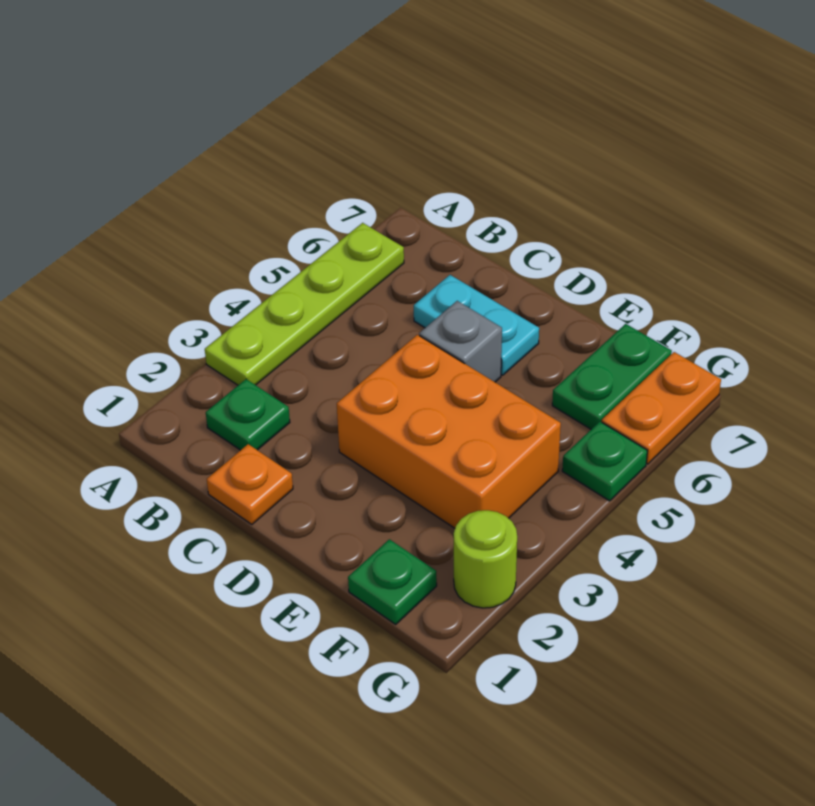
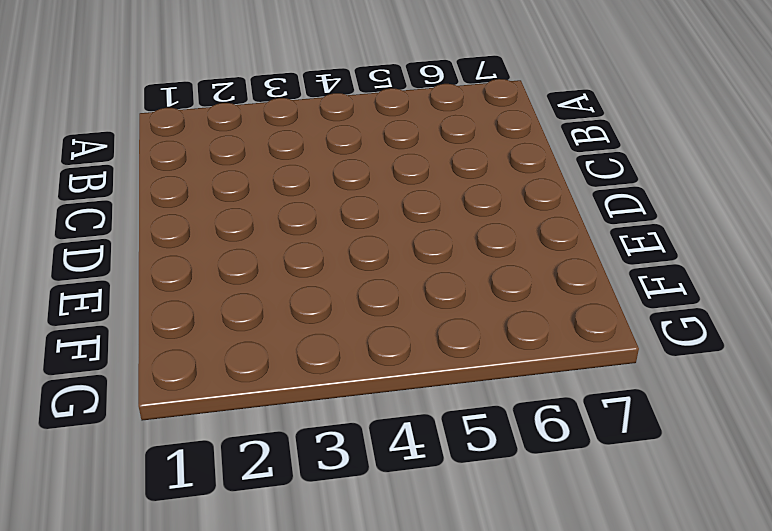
none -> lime plate A3:A6 level 1
none -> green plate B2 level 1

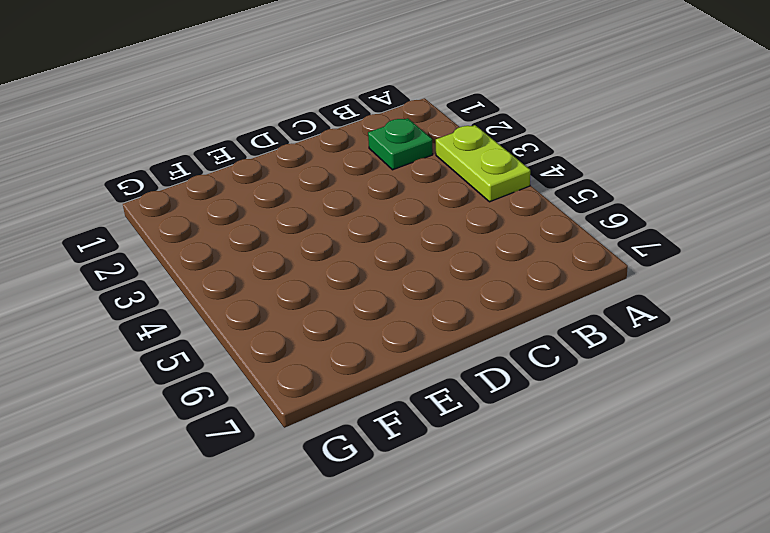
lime plate A3:A4 level 1 -> lime plate A3:A6 level 1
none -> orange plate C1 level 1
none -> cyan plate C6:D6 level 1

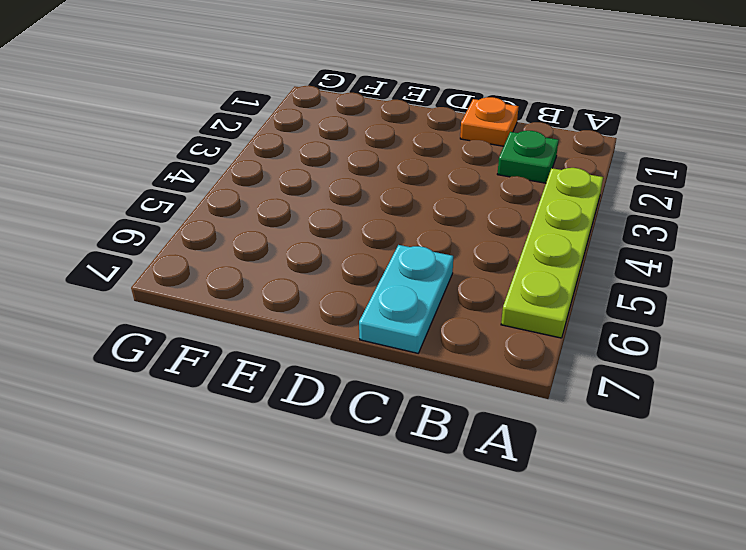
cyan plate C6:C7 level 1 -> cyan plate C6:D6 level 1
none -> orange brick D3:F4 level 1
none -> grey brick D5 level 1

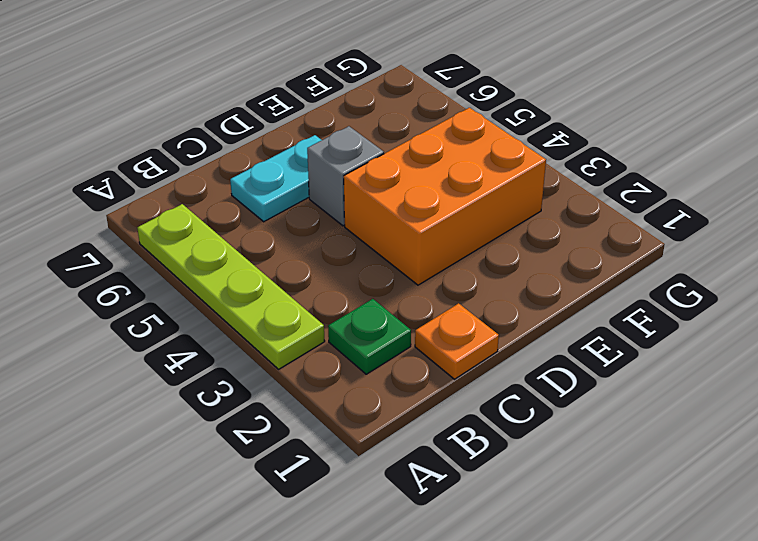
none -> green plate F1 level 1
none -> green plate F6:F7 level 1

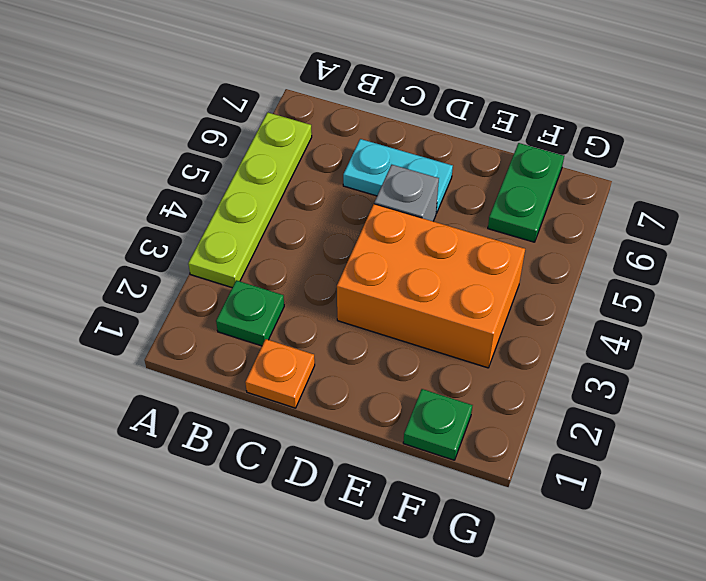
none -> lime round brick G2 level 1
none -> green plate G5 level 1

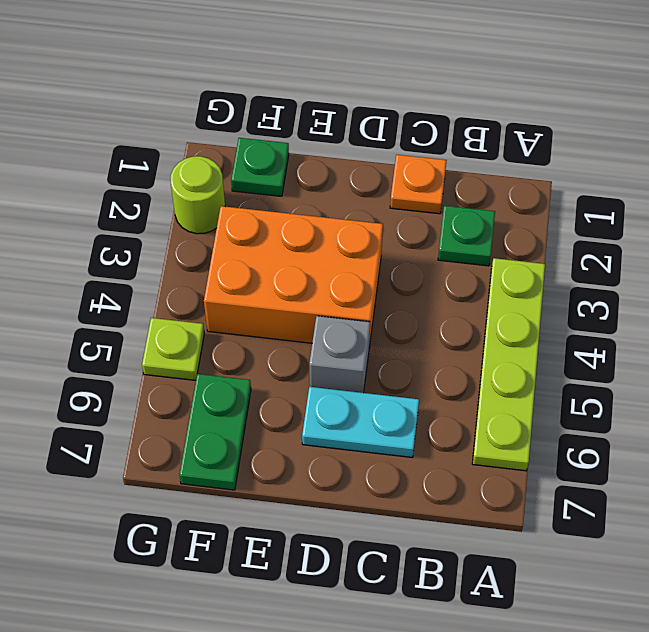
lime plate G5 level 1 -> green plate G5 level 1
none -> orange plate G6:G7 level 1

